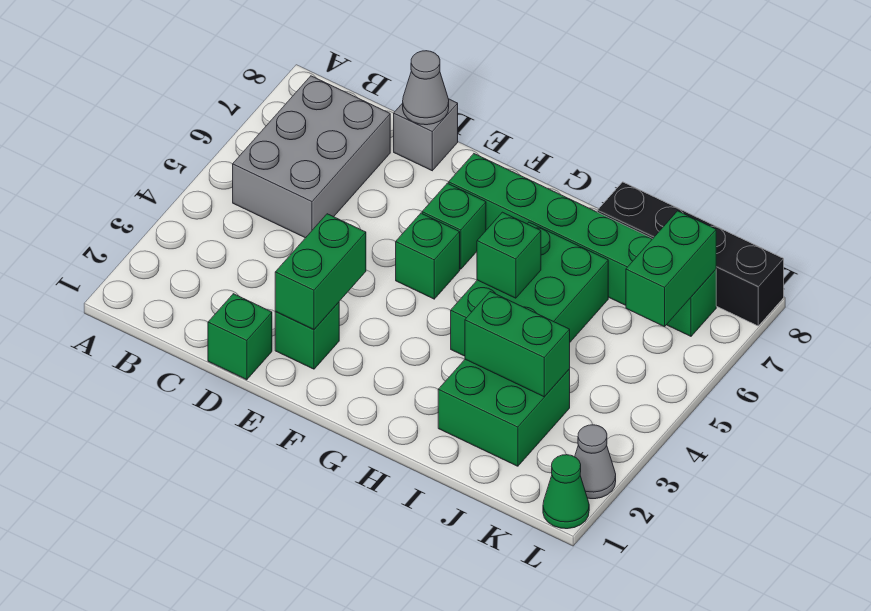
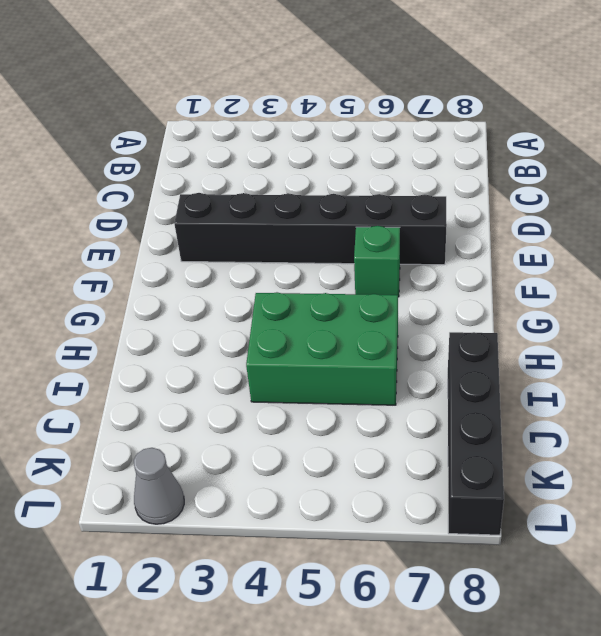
black brick E2:E7 level 1 -> green brick E2 level 1
none -> grey brick B5:C7 level 1
none -> green brick D1 level 1
none -> grey brick D8 level 1

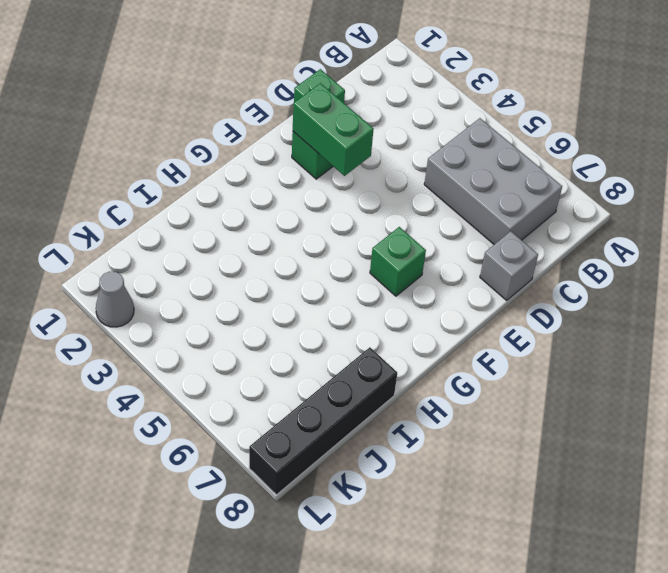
none -> green brick F5 level 1
none -> green brick F7:K7 level 1
none -> green brick H4:I6 level 1

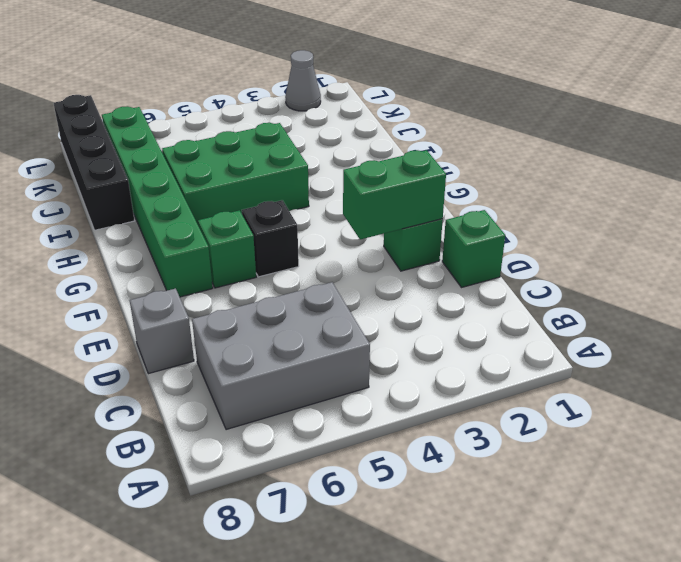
black brick F5 level 1 -> green brick F5 level 1
none -> green brick I2:J3 level 1
none -> green cone L1 level 1
none -> grey cone D8 level 2

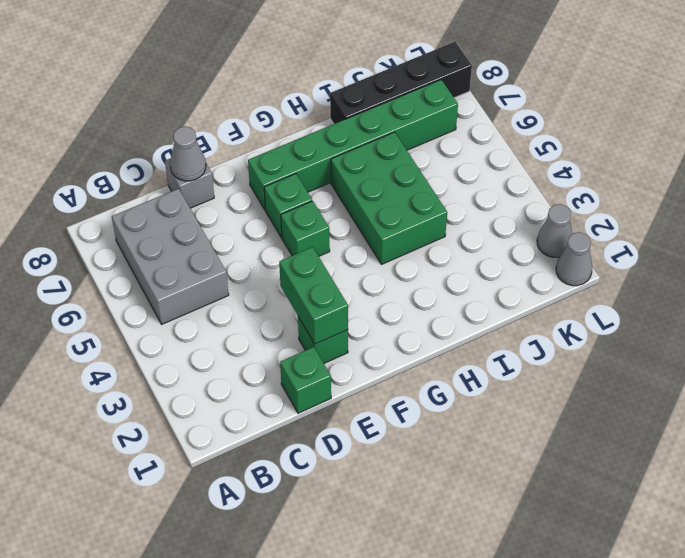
grey cone L1 level 1 -> green cone L1 level 1
none -> green brick I2:J3 level 1
none -> green brick H5 level 2
none -> green brick I3:J3 level 2

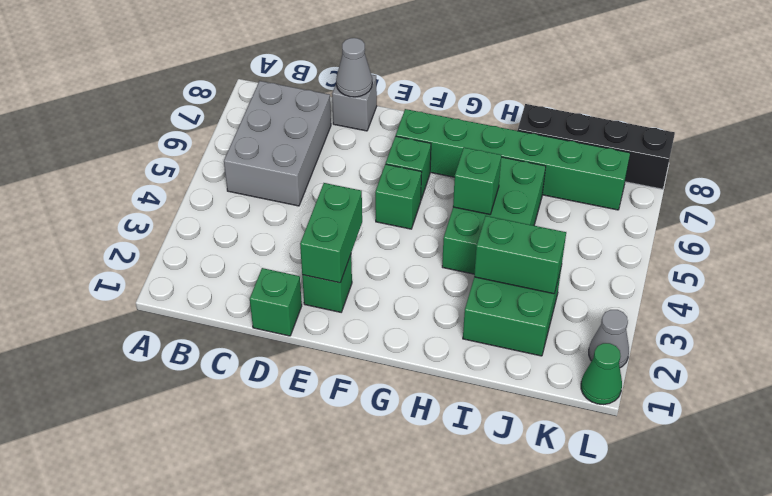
none -> green brick K6:K7 level 2

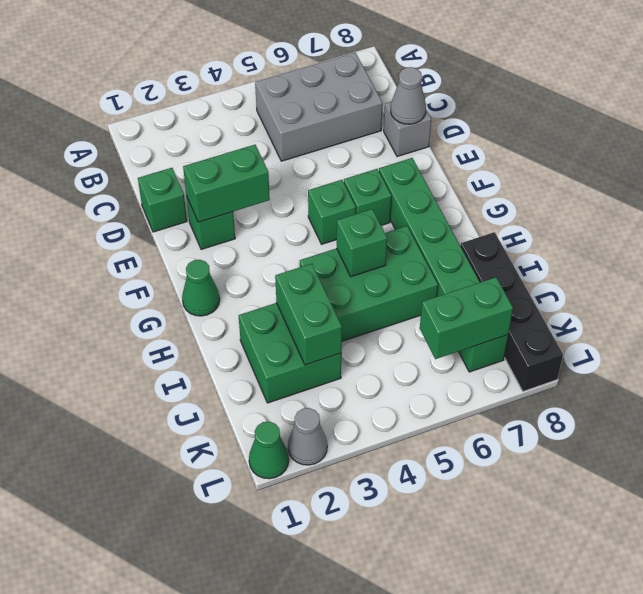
green cone G1 level 1 -> none

